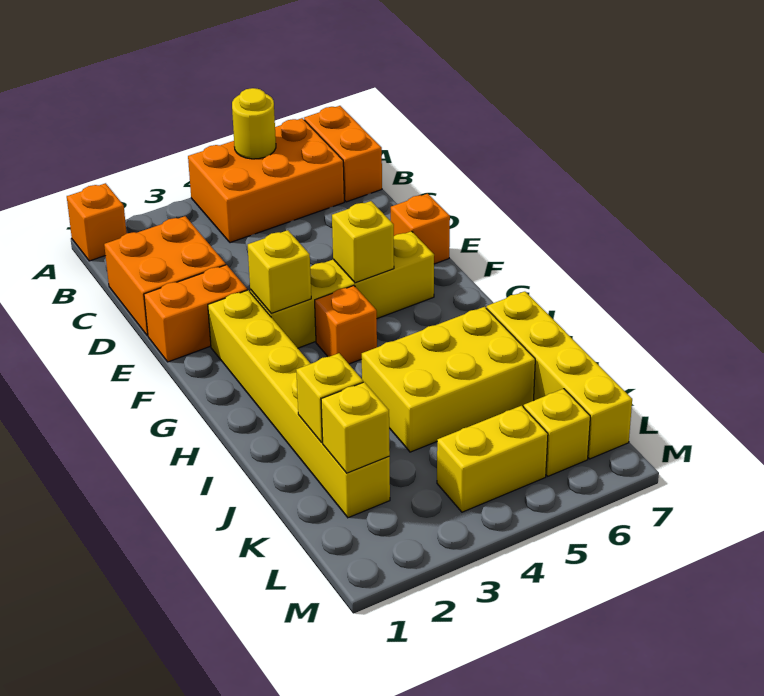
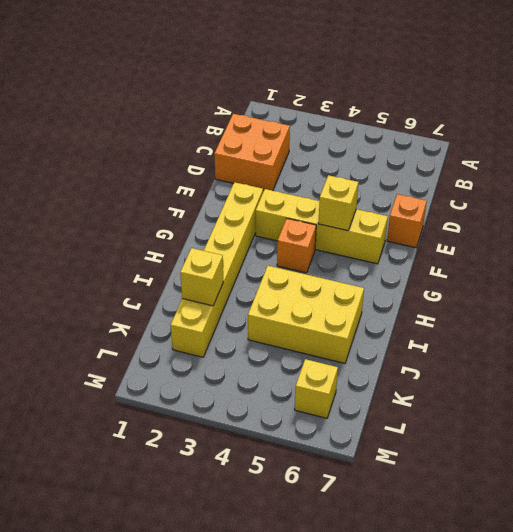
none -> orange brick A1 level 1
none -> orange brick A4:B6 level 1
none -> orange brick A7:B7 level 1

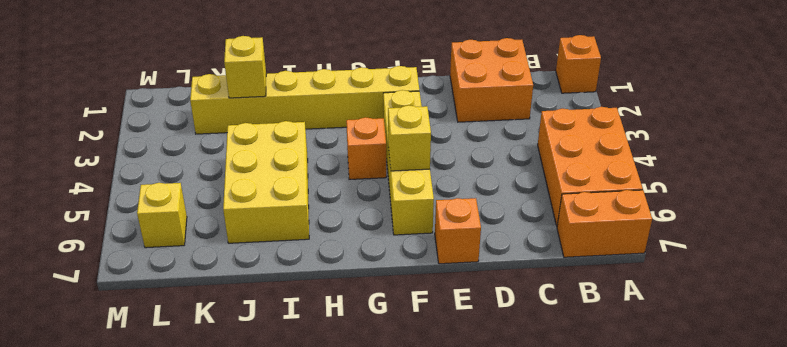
none -> orange brick E1:E2 level 1
none -> yellow brick I7:L7 level 1
none -> yellow brick L4:L5 level 1

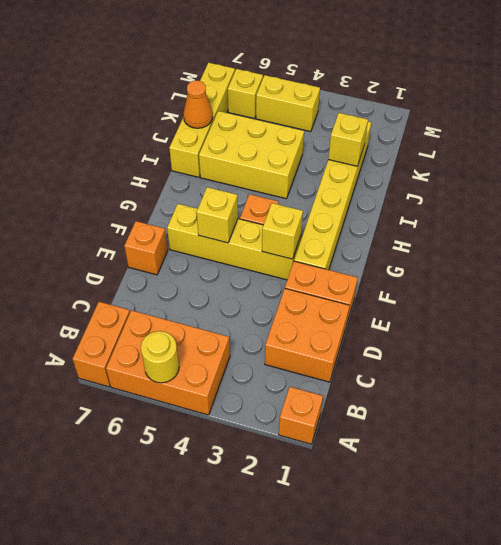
orange cone J7 level 2 -> none
none -> yellow brick K2 level 2

